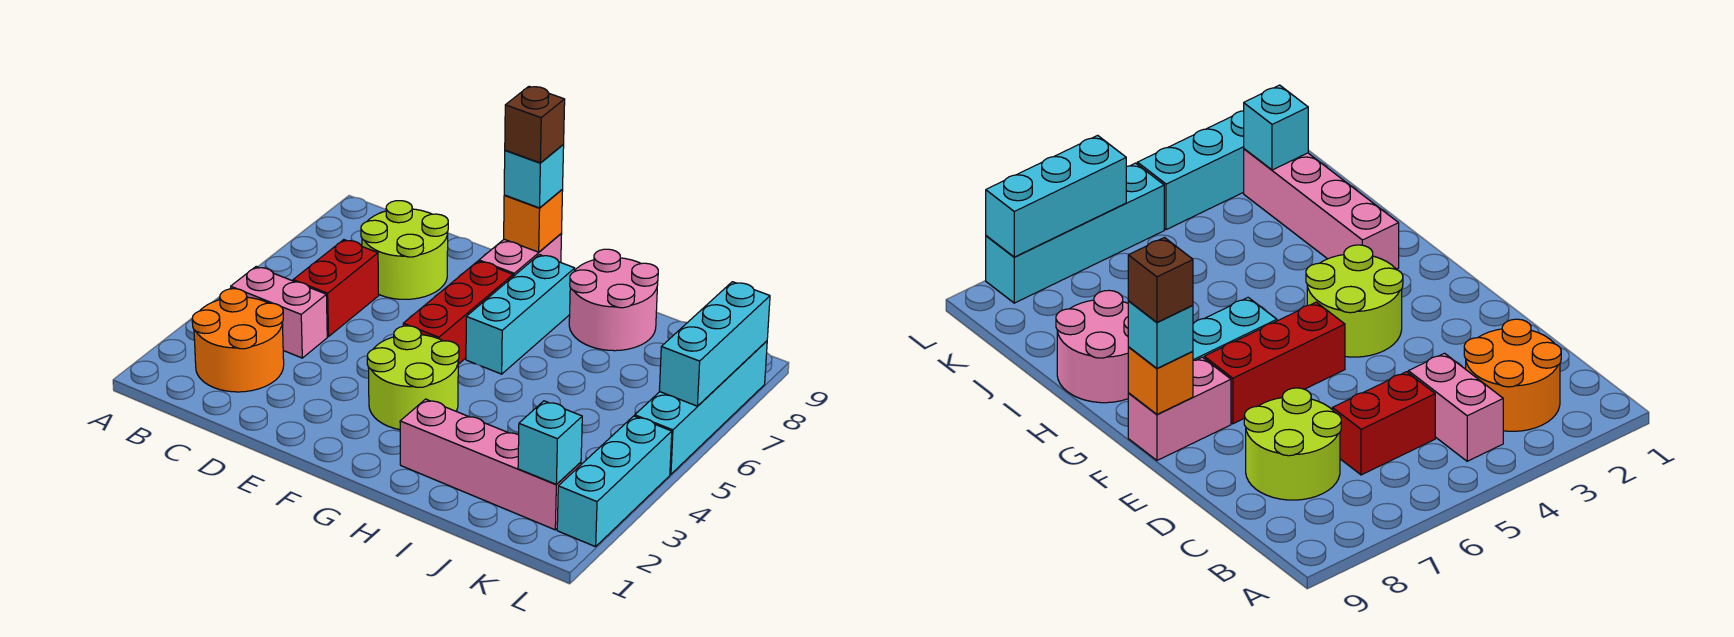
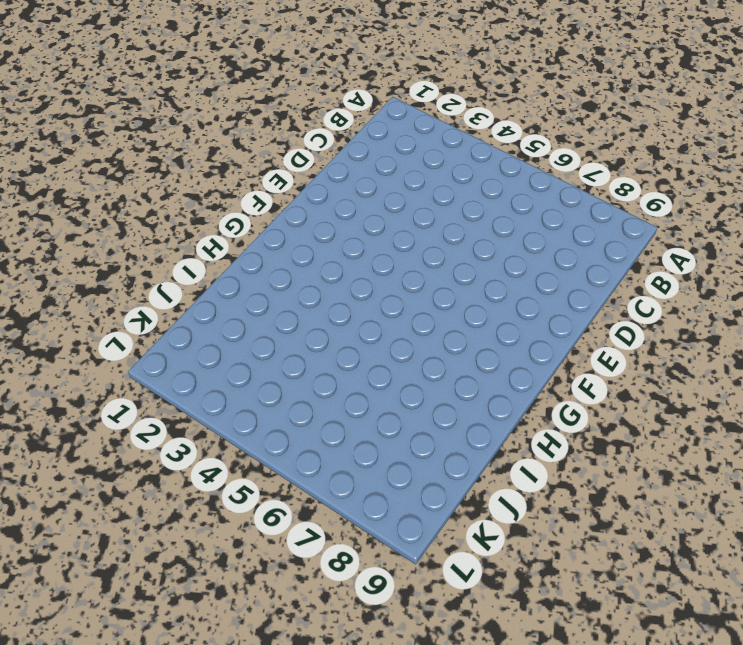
none -> orange round brick B2:C3 level 1
none -> pink brick B4:C4 level 1
none -> red brick C5:C6 level 1

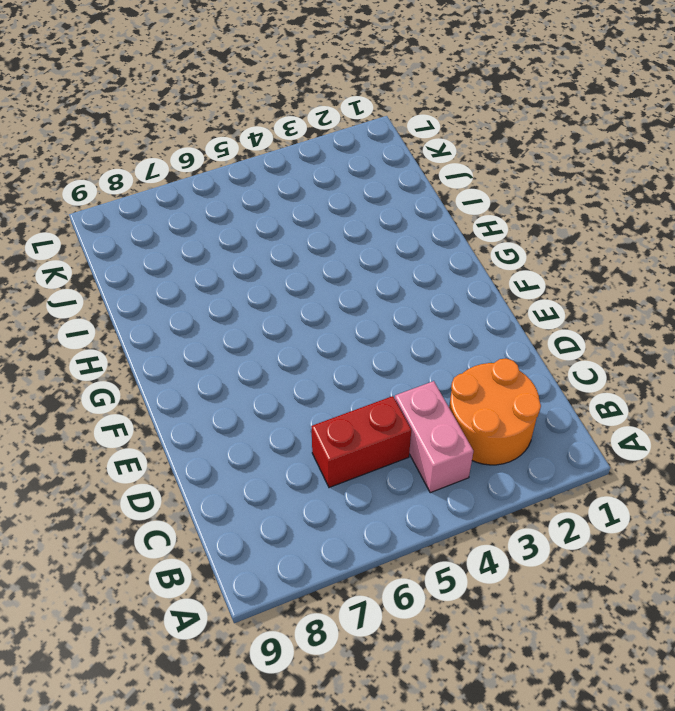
none -> lime round brick C7:D8 level 1
none -> lime round brick F3:G4 level 1
none -> red brick F5:F7 level 1

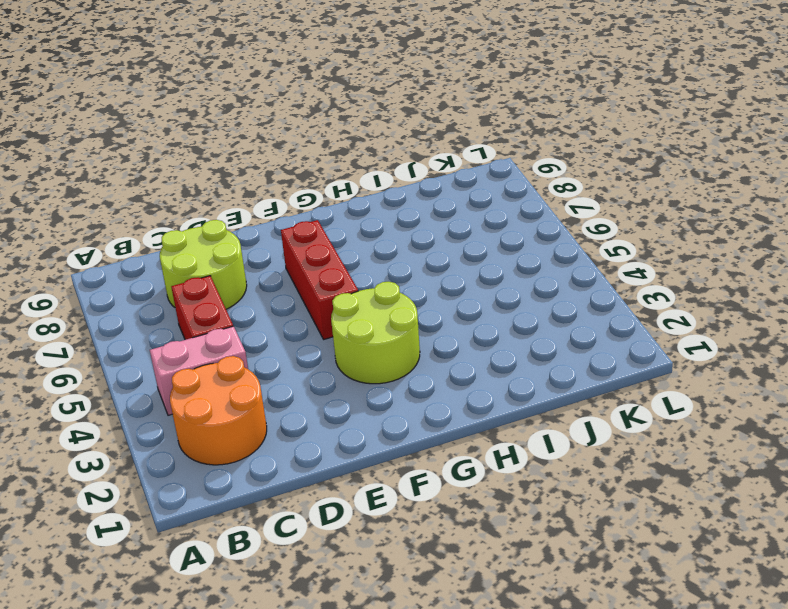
none -> pink brick F8:F9 level 1
none -> cyan brick G6:G8 level 1
none -> pink brick H2:K2 level 1

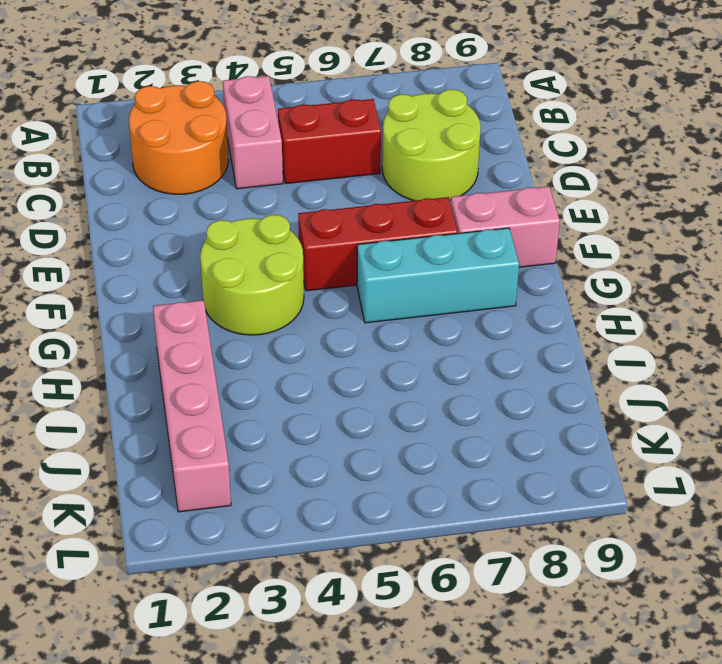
none -> pink round brick H8:I9 level 1
none -> cyan brick L2:L4 level 1
none -> cyan brick L5:L8 level 1

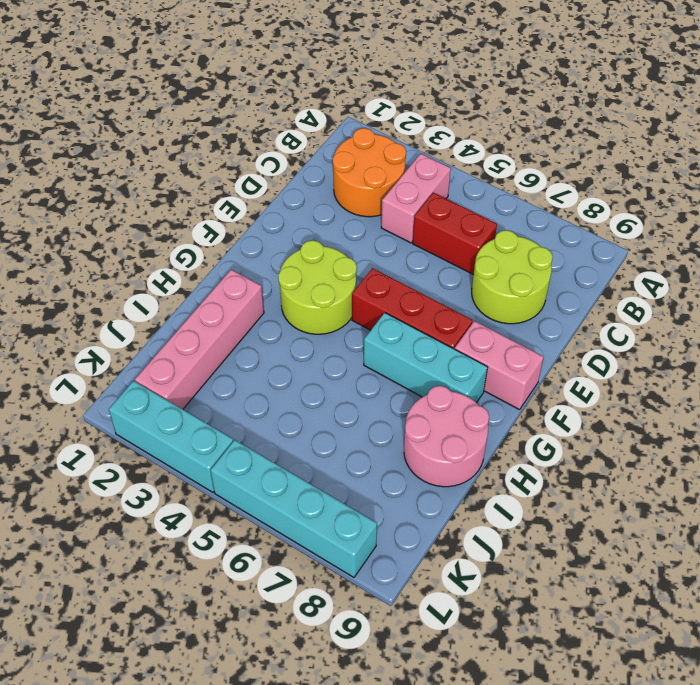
none -> orange brick F9 level 2
none -> cyan brick K2 level 2
none -> cyan brick L6:L8 level 2

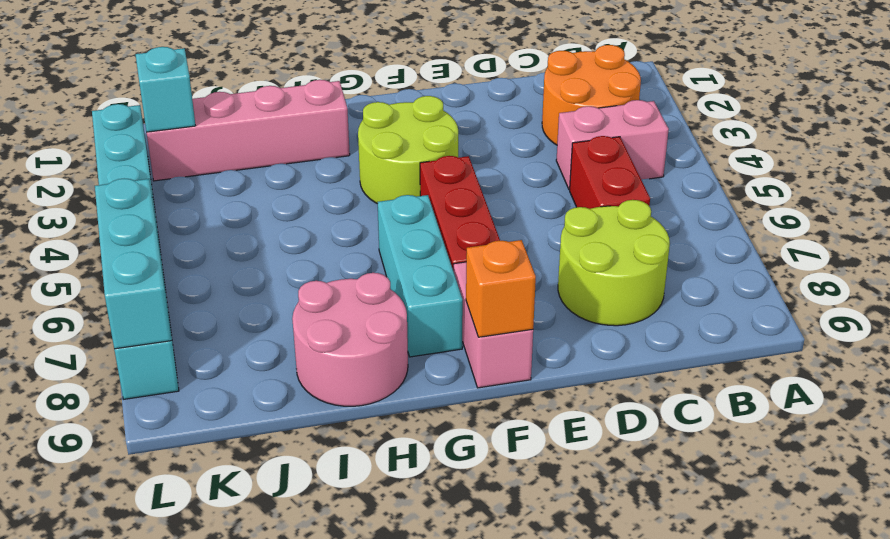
none -> cyan brick F9 level 3
none -> brown brick F9 level 4

